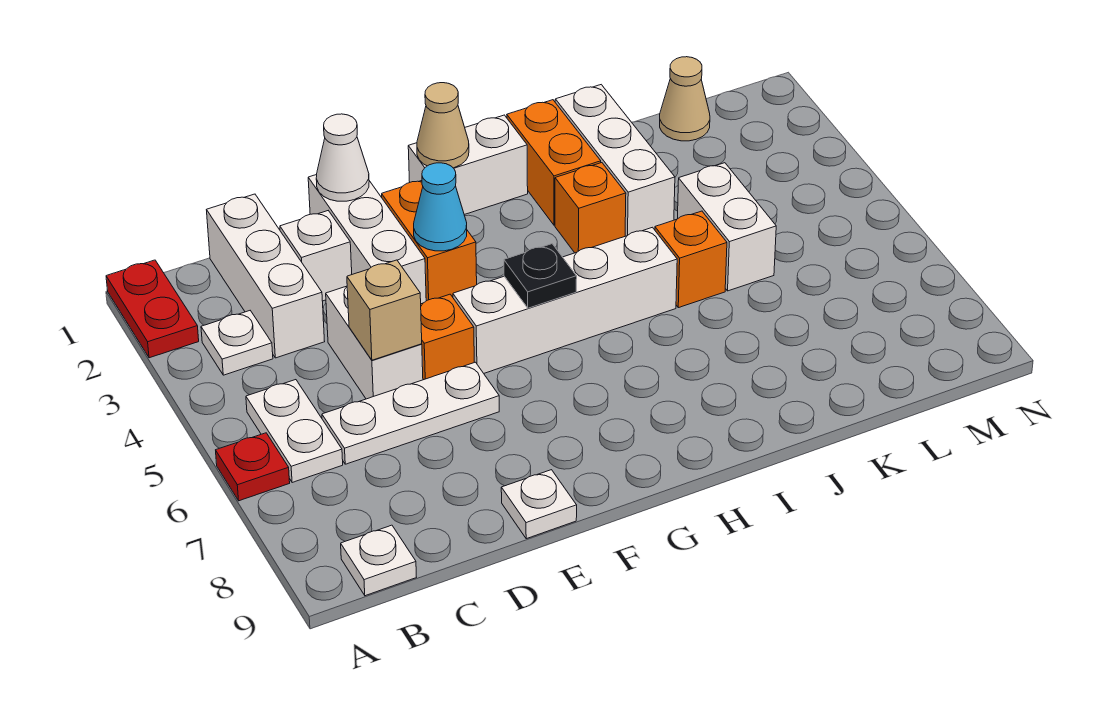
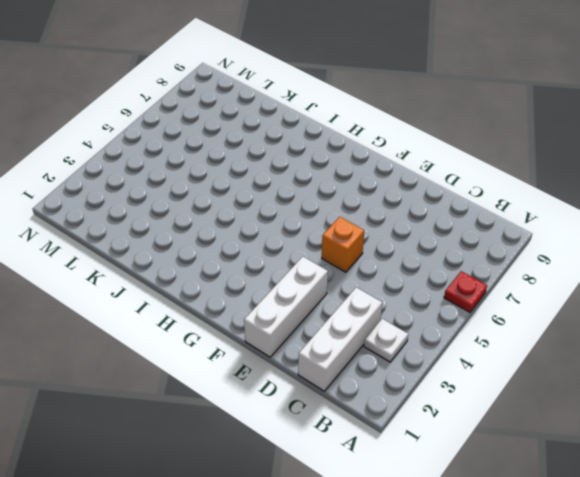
none -> red plate A1:A2 level 1
none -> white plate B5:B6 level 1
none -> white plate B9 level 1

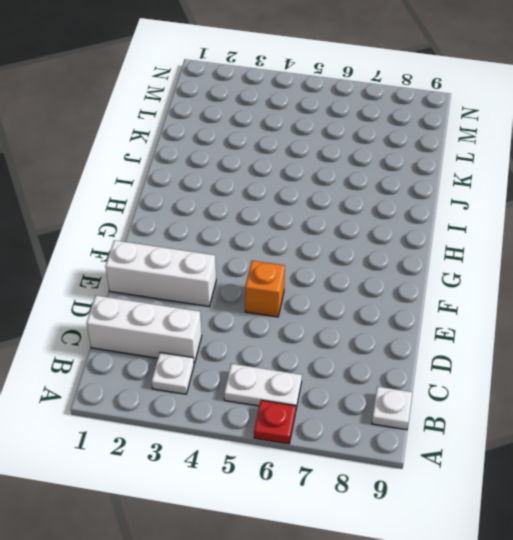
none -> red plate A1:A2 level 1
none -> white plate C6:E6 level 1
none -> white brick D2 level 1

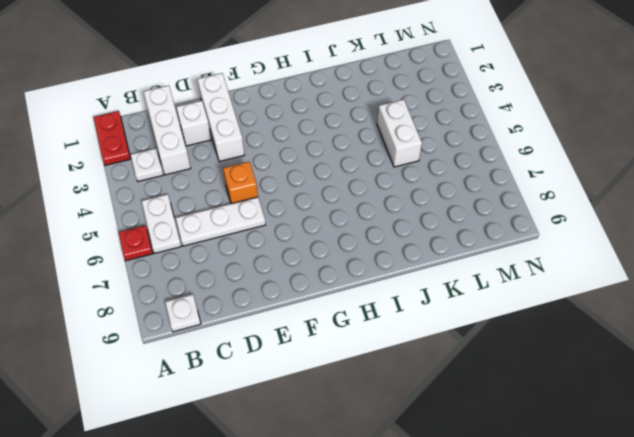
none -> white brick D4:D5 level 1
none -> white plate E9 level 1
none -> orange brick F2:F3 level 1

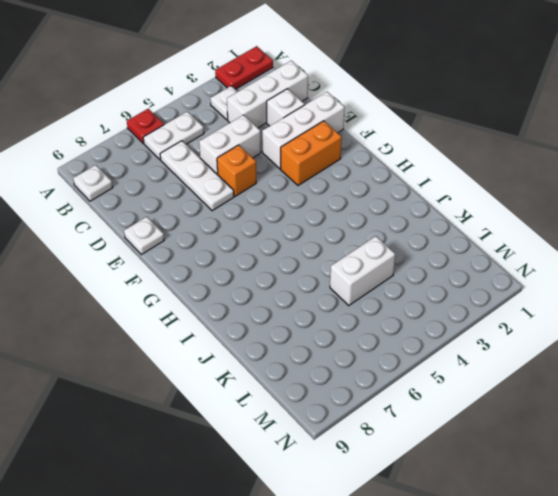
none -> white brick F5:I5 level 1
none -> white brick G1:H1 level 1
none -> orange brick I1:I2 level 1

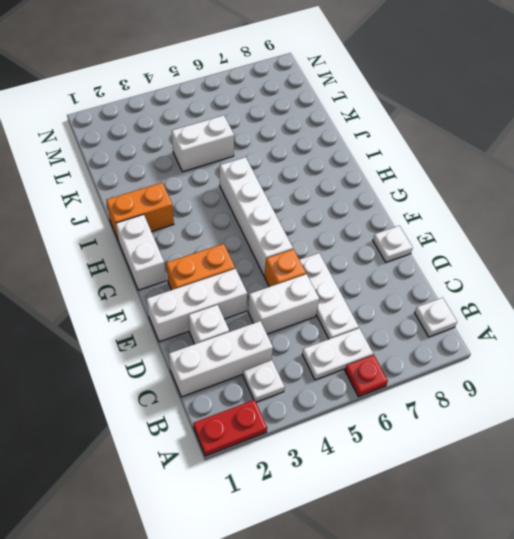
none -> orange brick I3 level 1
none -> white brick J1:J3 level 1
none -> orange brick J5 level 1

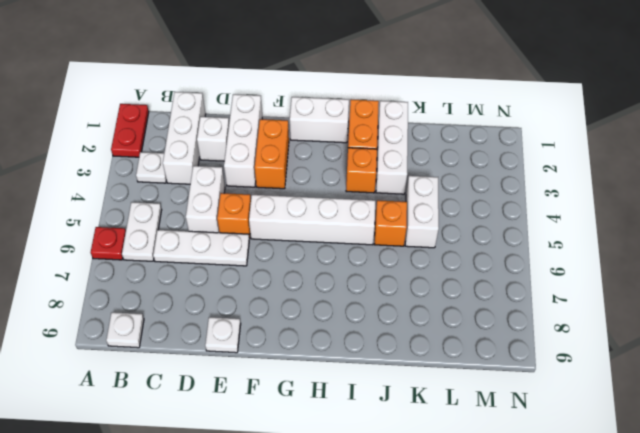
none -> tan cone L1 level 1
none -> tan brick D5 level 2
none -> white cone E1 level 2

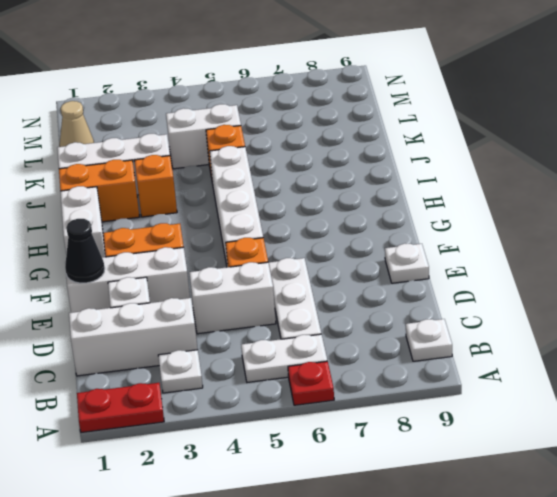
black cone E1 level 2 -> white cone E1 level 2
none -> tan brick D5 level 2
none -> cyan cone F3 level 2
none -> tan cone G1 level 2

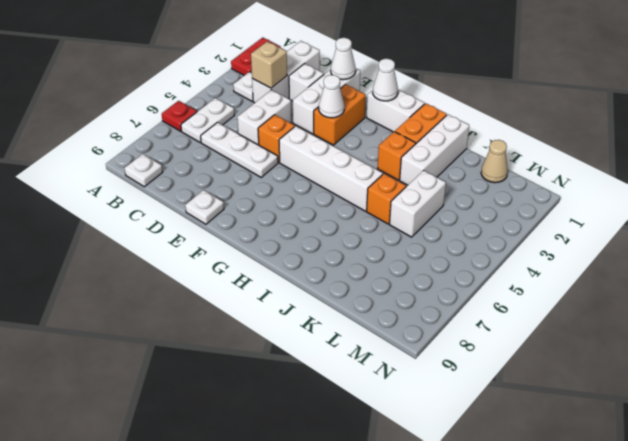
tan brick C3 level 2 -> tan brick D5 level 2
white cone F3 level 2 -> cyan cone F3 level 2
white cone G1 level 2 -> tan cone G1 level 2
none -> black plate G5 level 2

